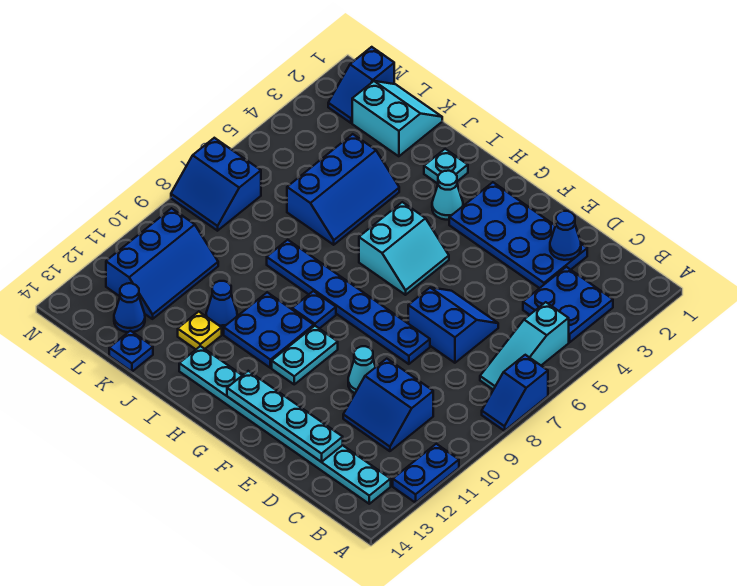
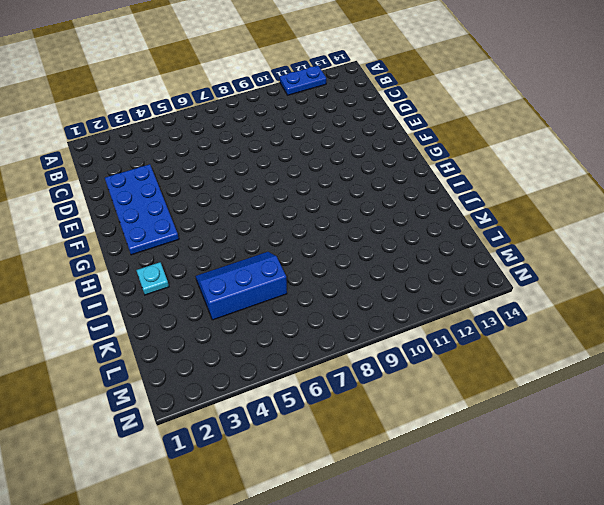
none -> blue slope A7:A8 level 1 top 7
none -> blue plate B3:C4 level 1
none -> cyan slope B5:B7 level 1 top 5

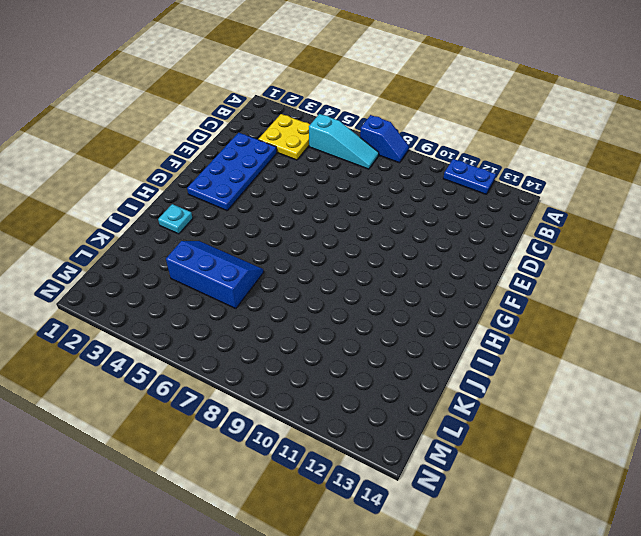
yellow plate B3:C4 level 1 -> blue plate B3:C4 level 1
none -> cyan plate B13:I13 level 1
none -> blue slope C10:D11 level 1 top 10
none -> blue slope D6:E7 level 1 top 7

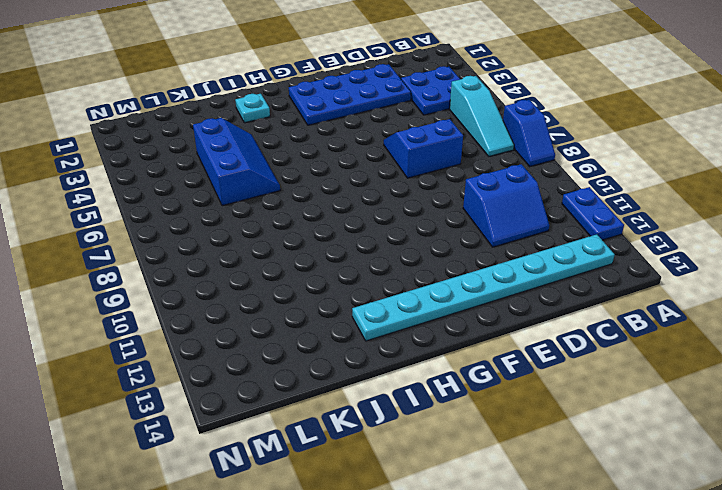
none -> blue plate E8:J8 level 1
none -> cyan cone E10 level 1
none -> cyan slope G5:H6 level 1 top H

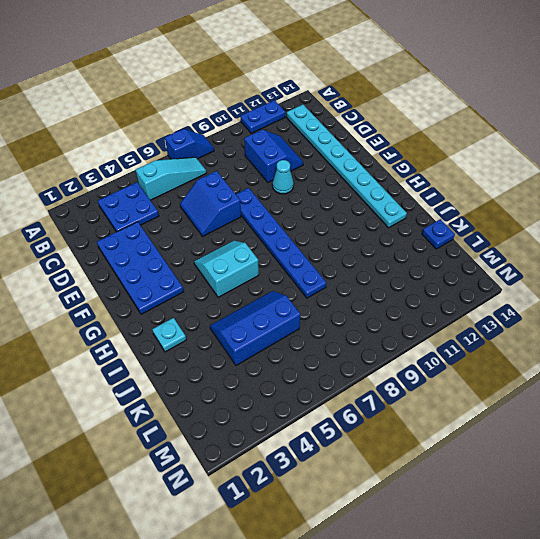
none -> cyan plate G10:G11 level 1
none -> cyan cone H3 level 1
none -> blue plate H9 level 1

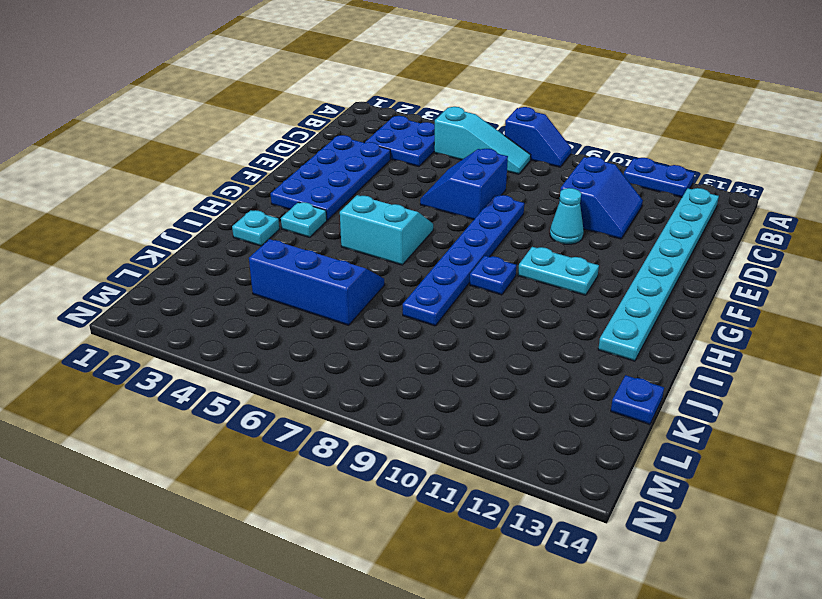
cyan plate H3 level 1 -> cyan cone H3 level 1
none -> blue plate H10:I11 level 1
none -> blue cone J11 level 1
none -> yellow plate J12 level 1

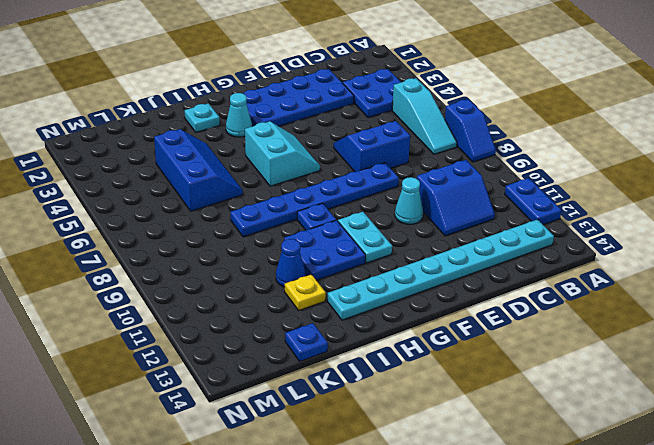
none -> cyan slope K1:L2 level 1 top 2
none -> blue slope L10:M12 level 1 top M
none -> blue cone L13 level 1

